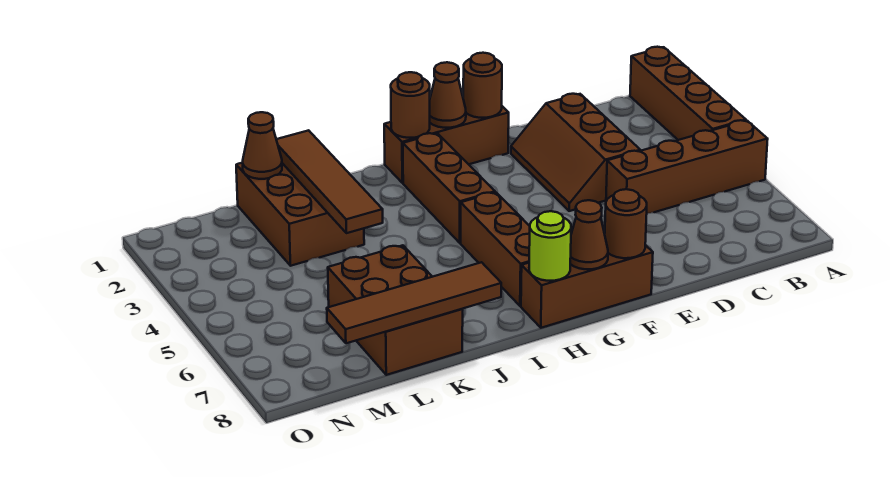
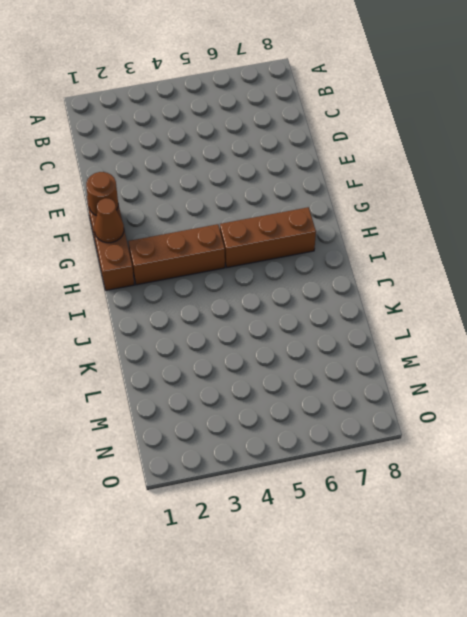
none -> brown brick A1:A4 level 1
none -> brown brick A5:D5 level 1
none -> brown slope D2:E4 level 1 top D

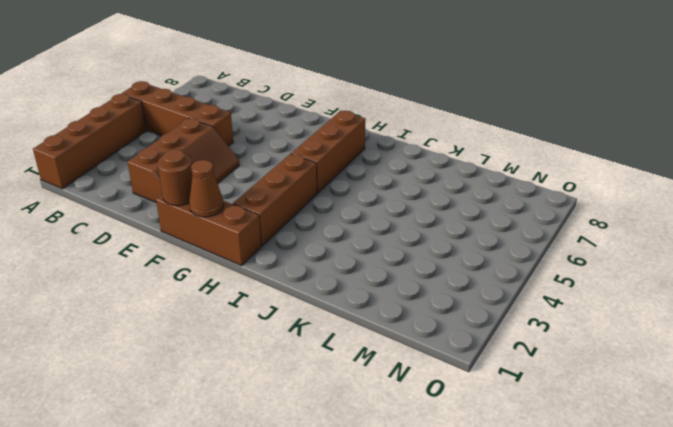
none -> brown brick F8:H8 level 1
none -> brown brick K1:L3 level 1
none -> brown brick K6:L8 level 1

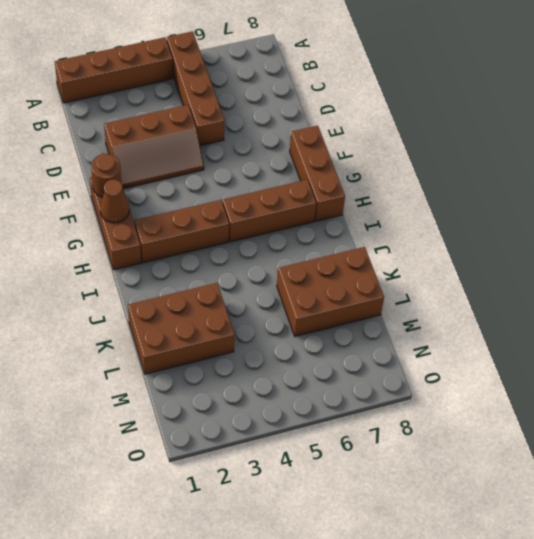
none -> brown round brick F8 level 2
none -> brown cone G8 level 2
none -> brown round brick H1 level 2

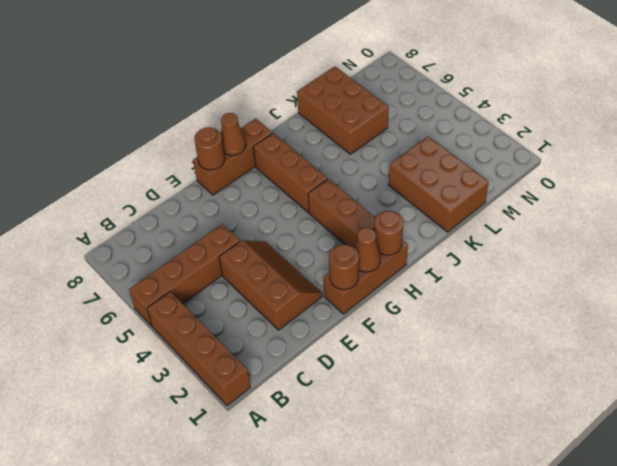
none -> lime round brick H8 level 2
none -> brown tile J8:M8 level 2
none -> brown tile K1:K4 level 2

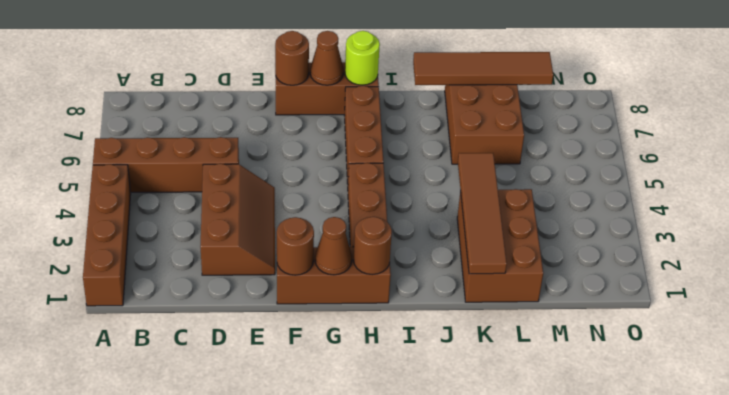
none -> brown cone L1 level 2

